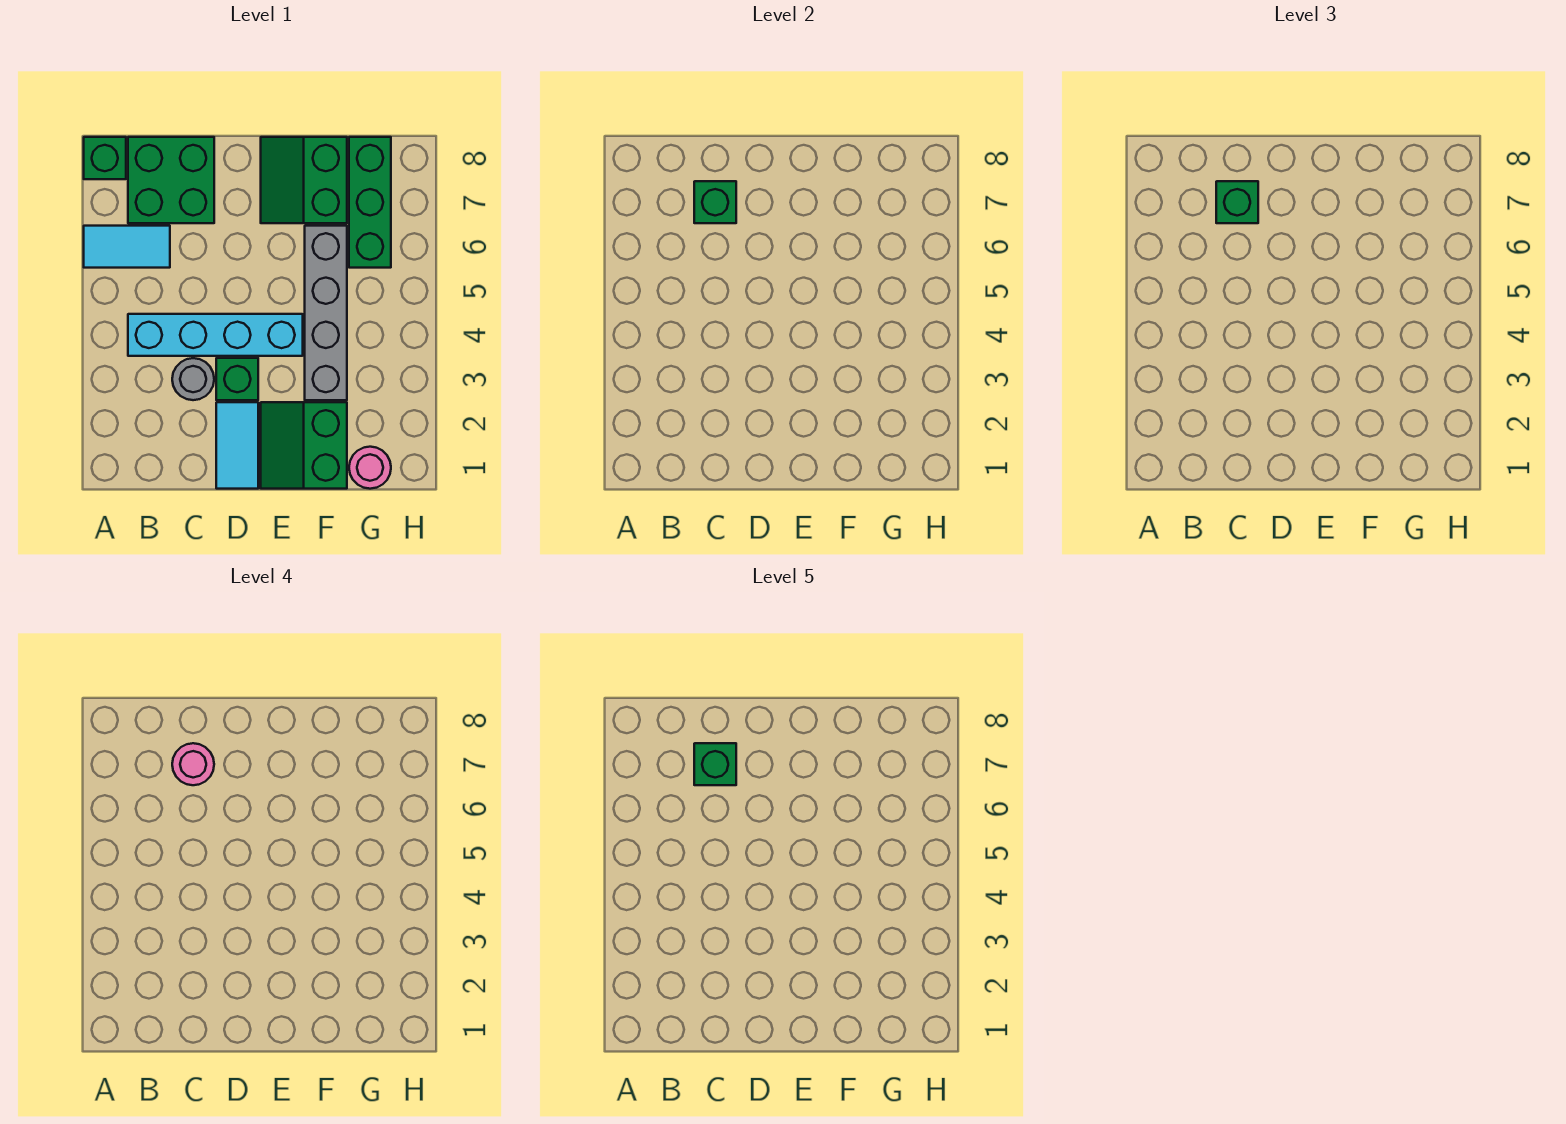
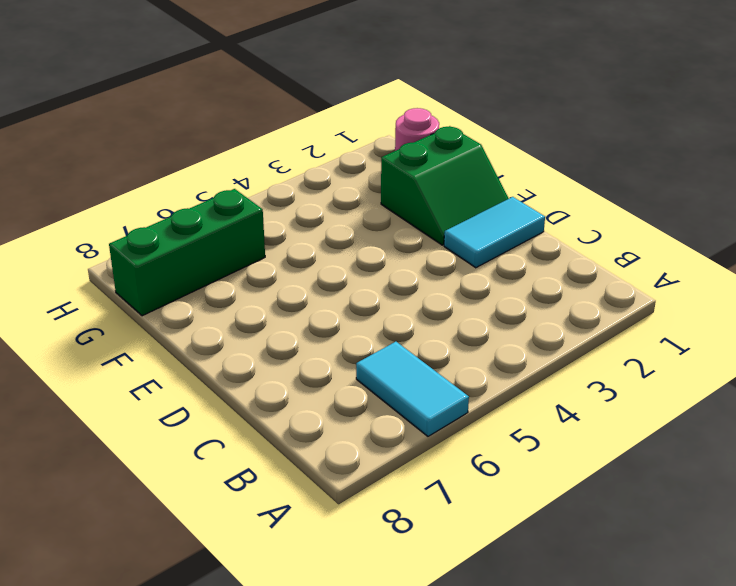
none -> green brick A8 level 1
none -> cyan brick B4:E4 level 1
none -> green brick B7:C8 level 1

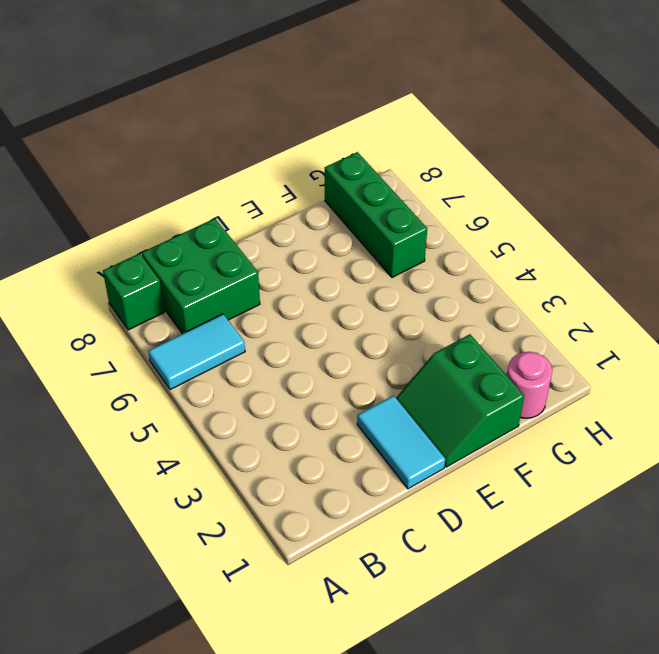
none -> cyan brick B4:E4 level 1
none -> grey round brick C3 level 1
none -> green brick D3 level 1

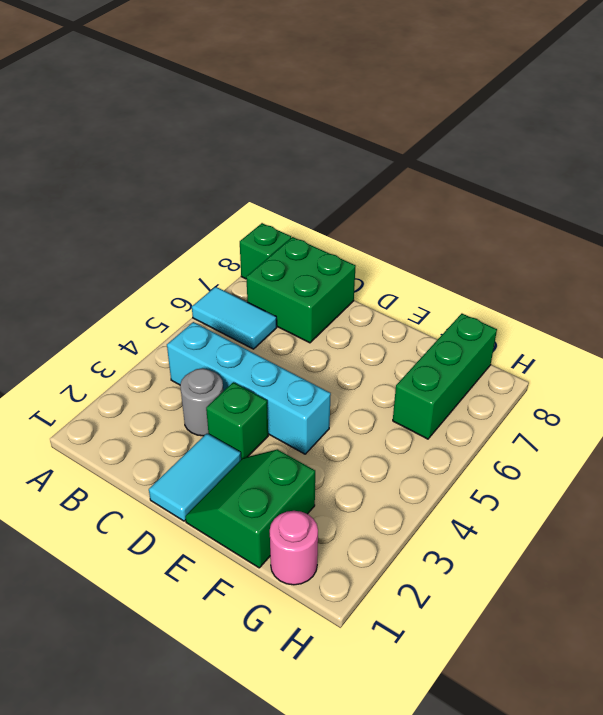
none -> green slope E7:F8 level 1 top F
none -> grey brick F3:F6 level 1
none -> green brick C7 level 2

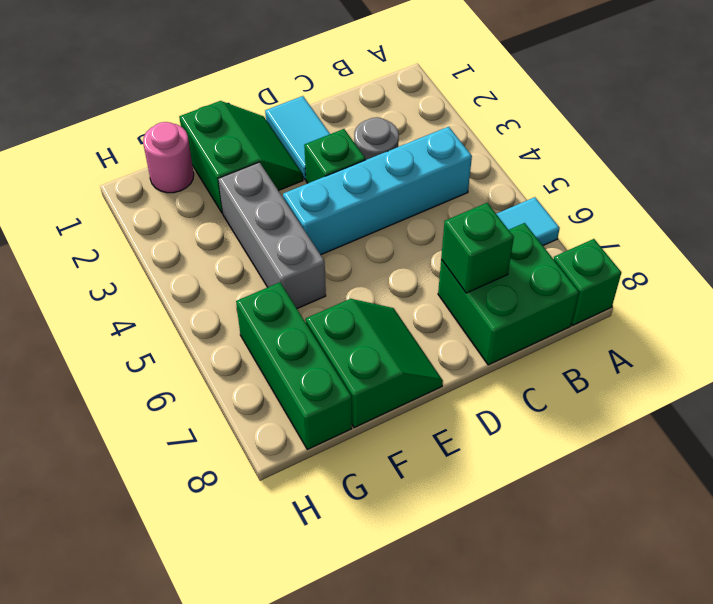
grey brick F3:F5 level 1 -> grey brick F3:F6 level 1
none -> green brick C7 level 3
none -> pink round brick C7 level 4
none -> green brick C7 level 5

